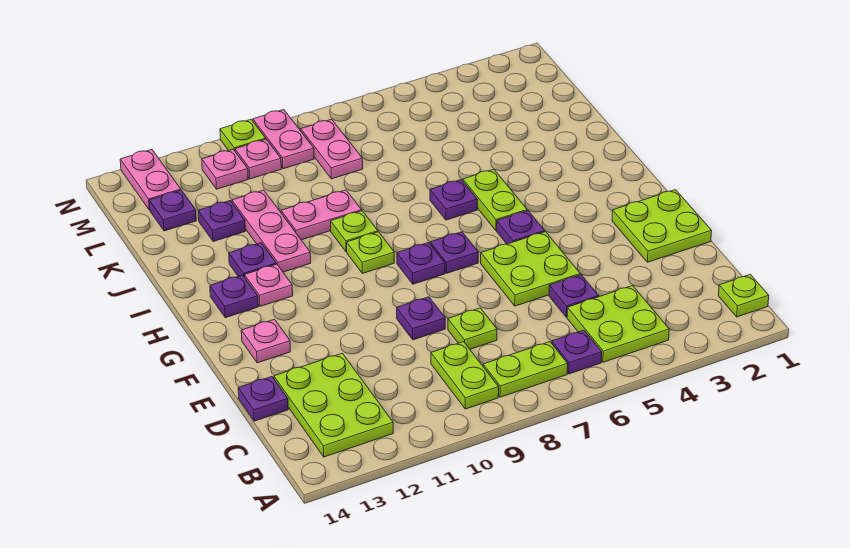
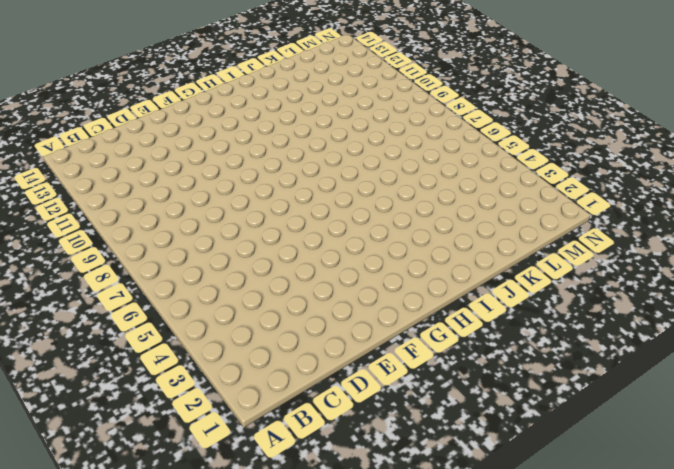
none -> lime plate B1 level 1
none -> lime plate B4:C5 level 1
none -> purple plate B6 level 1
none -> lime plate B7:B8 level 1

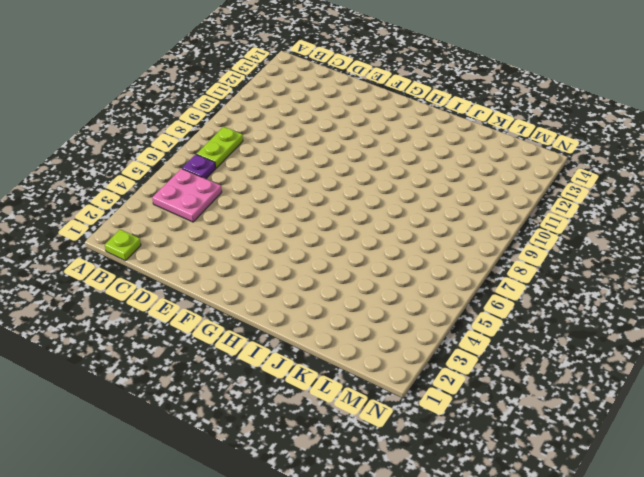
pink plate B4:C5 level 1 -> lime plate B4:C5 level 1
none -> lime plate B9:C9 level 1
none -> lime plate B12:D13 level 1
none -> purple plate D5 level 1
none -> lime plate D8 level 1

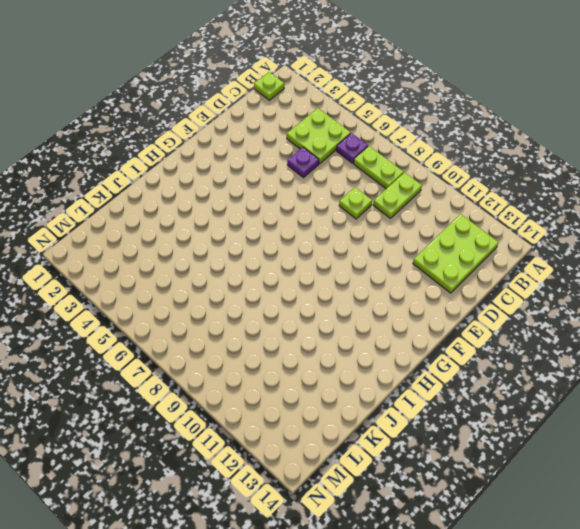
none -> purple plate D14 level 1
none -> lime plate E1:F2 level 1
none -> lime plate E5:F6 level 1
none -> purple plate E9 level 1

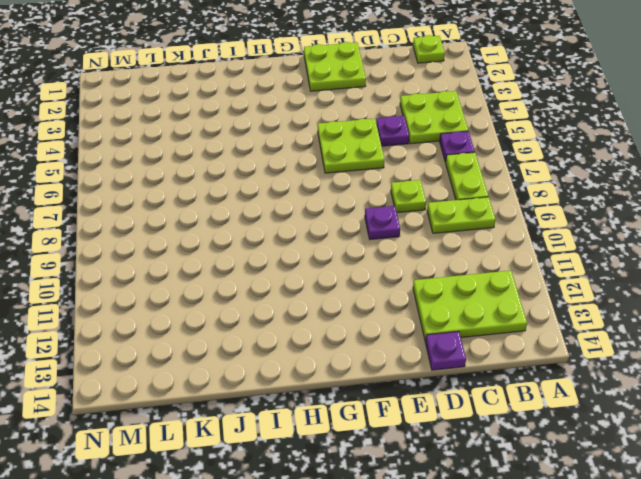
none -> pink plate F13 level 1
none -> purple plate G5 level 1
none -> purple plate G7 level 1
none -> purple plate G8 level 1

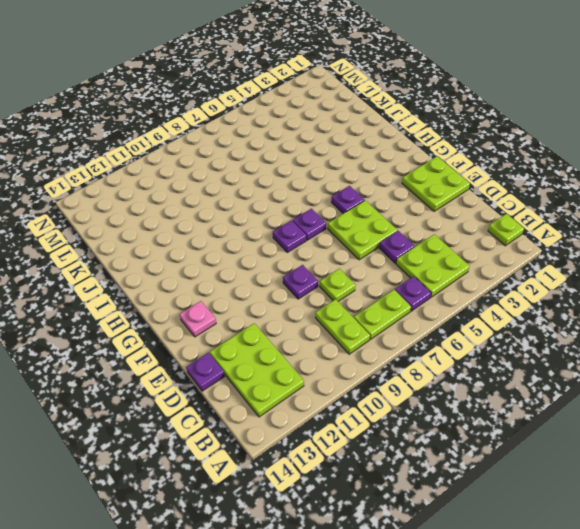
none -> lime plate H5:I5 level 1
none -> lime plate H9 level 1
none -> pink plate H12 level 1
none -> purple plate H13 level 1

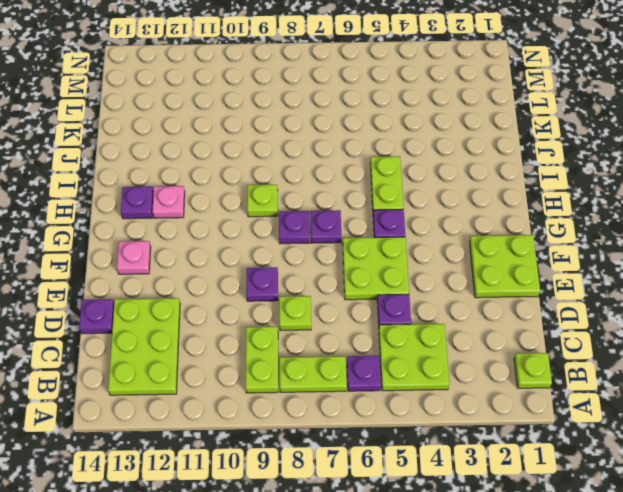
none -> purple plate I6 level 1
none -> lime plate I9 level 1
none -> pink plate I11:K11 level 1
none -> purple plate I12 level 1

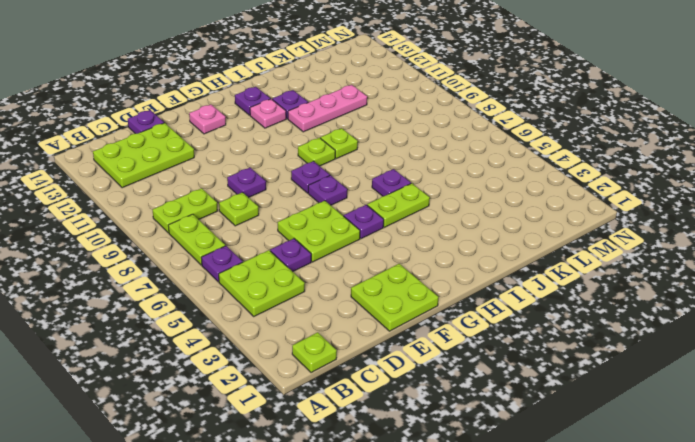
none -> pink plate J9:J10 level 1
none -> purple plate K12 level 1
none -> pink plate L8:M8 level 1
none -> purple plate L13 level 1

